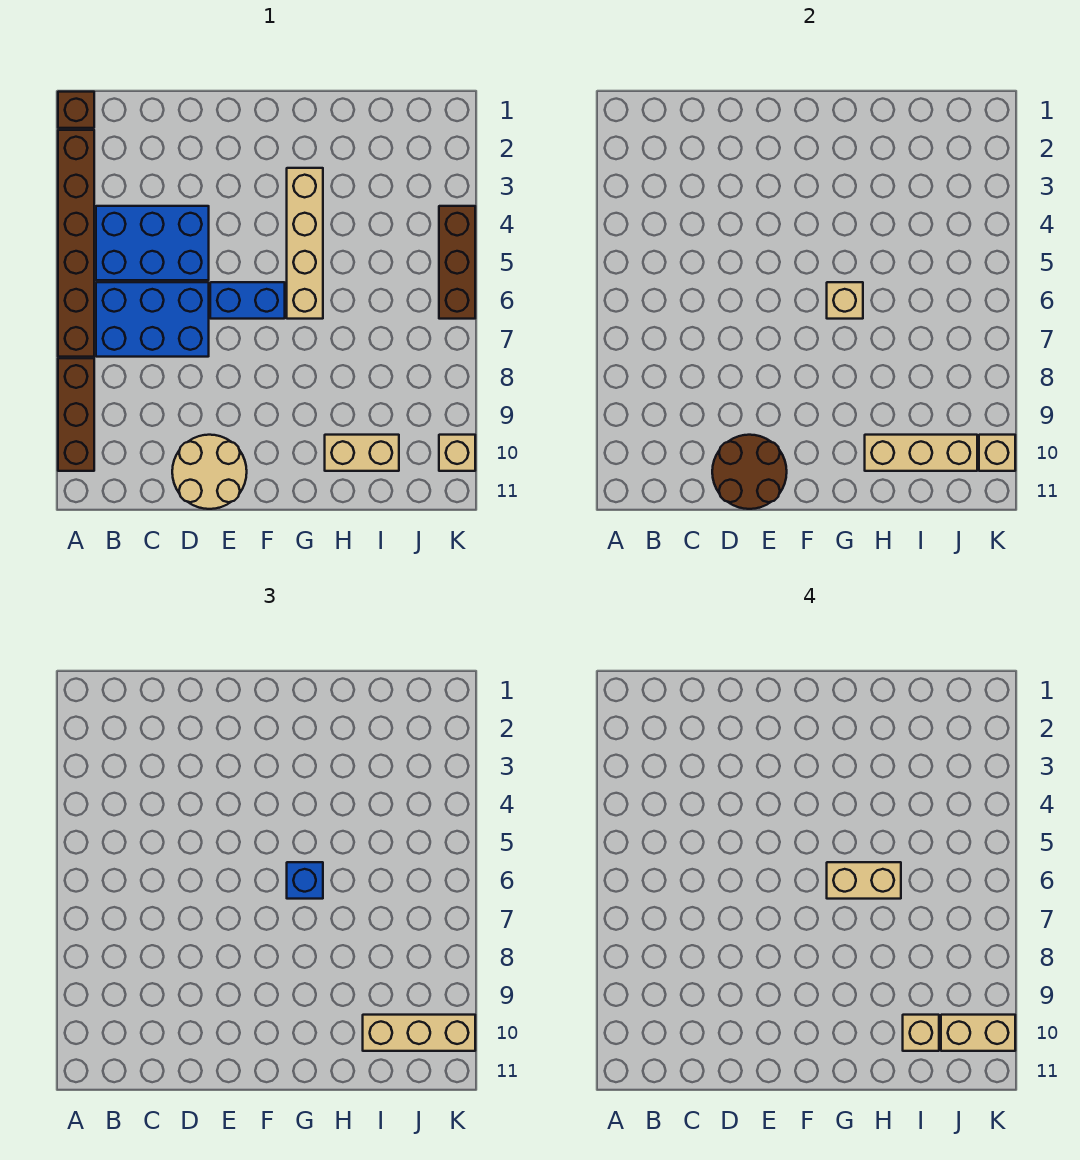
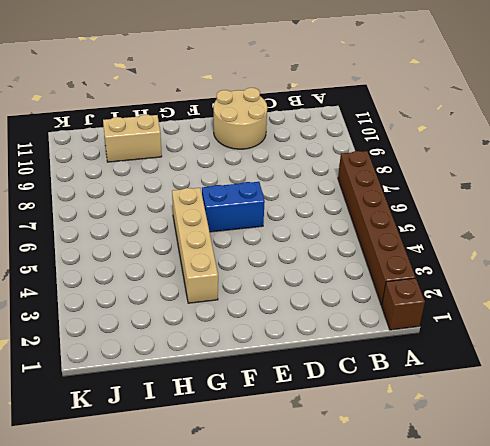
none -> brown brick A8:A10 level 1
none -> blue brick B4:D5 level 1
none -> blue brick B6:D7 level 1

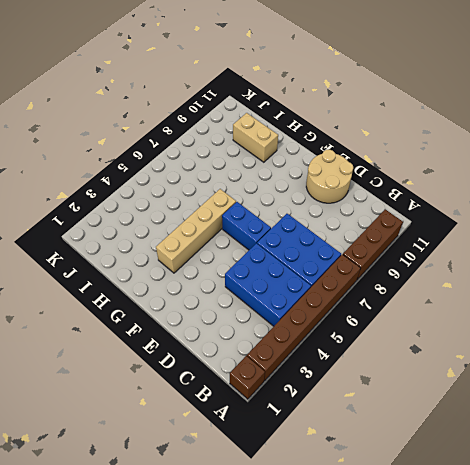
none -> brown brick K4:K6 level 1
none -> tan brick K10 level 1
none -> brown round brick D10:E11 level 2

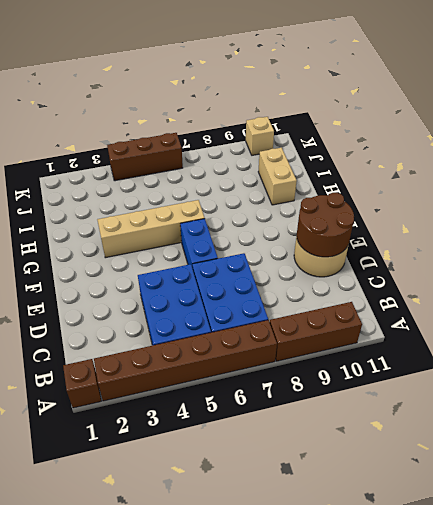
none -> tan brick G6 level 2
none -> tan brick H10:J10 level 2
none -> tan brick K10 level 2

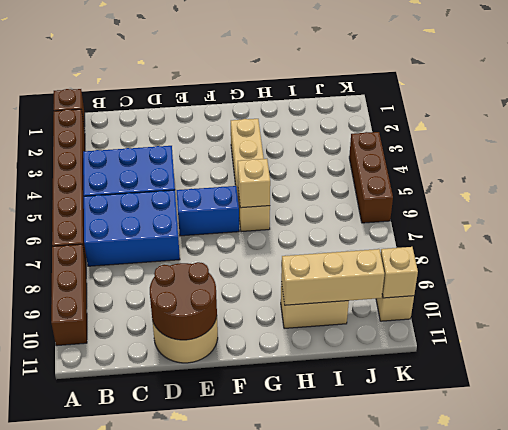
none -> blue brick G6 level 3
none -> tan brick I10:K10 level 3
none -> tan brick G6:H6 level 4

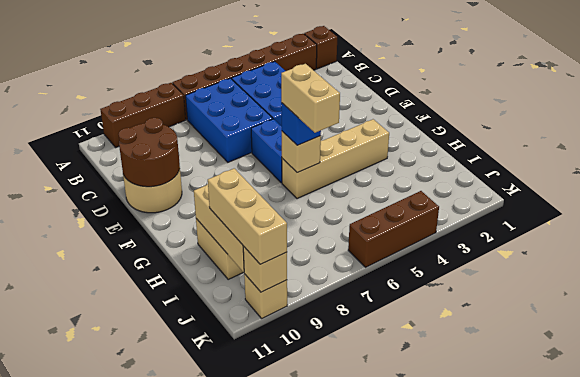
none -> tan brick I10 level 4
none -> tan brick J10:K10 level 4

